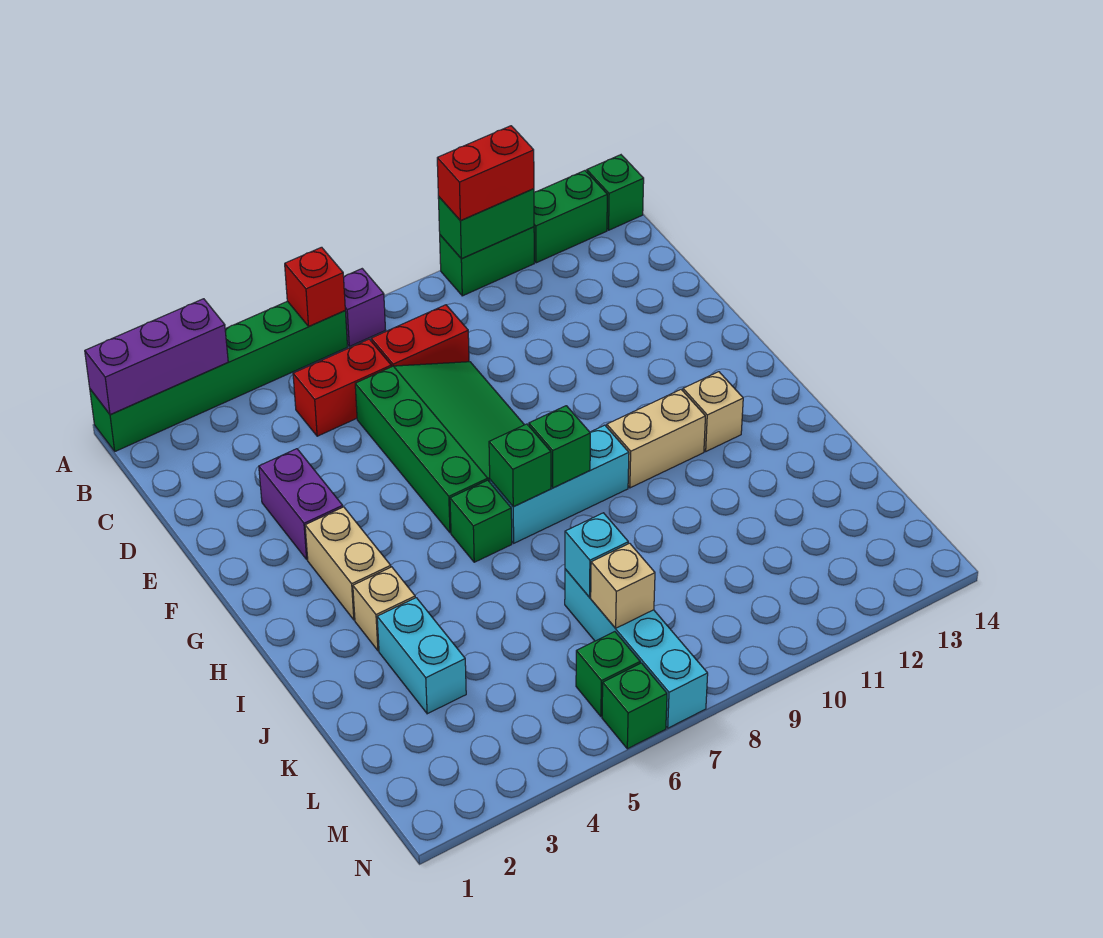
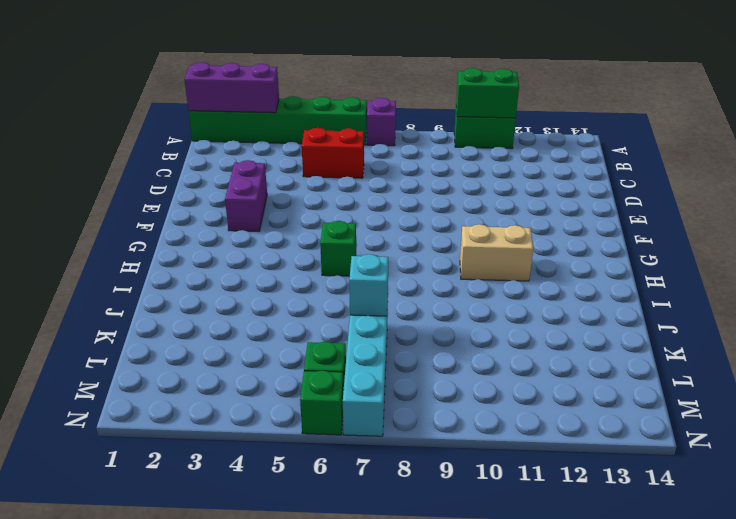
none -> green brick A12:A13 level 1
none -> green brick A14 level 1
none -> red brick C7:C8 level 1

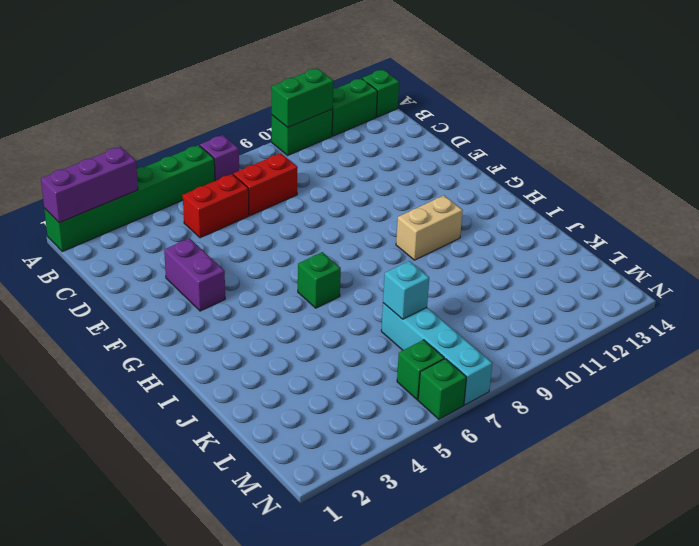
none -> green slope D6:G8 level 1 top 6
none -> tan brick G3:H3 level 1
none -> cyan brick H7:H9 level 1

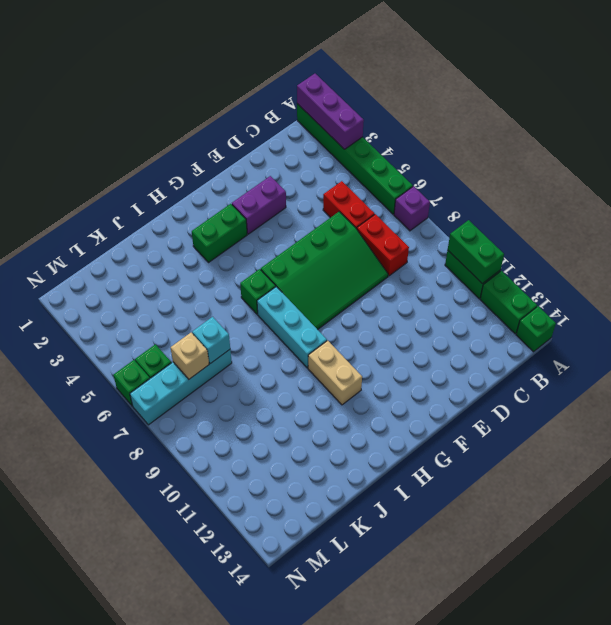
green brick G3:H3 level 1 -> tan brick G3:H3 level 1
none -> tan brick H12 level 1
none -> tan brick I3 level 1
none -> cyan brick J3:K3 level 1

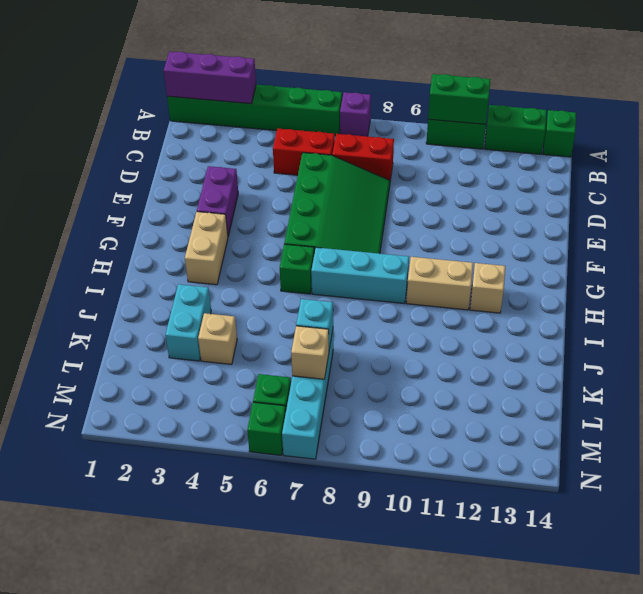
tan brick K4 level 1 -> tan brick I3 level 1
none -> red brick A6 level 2
none -> green brick H7 level 2
none -> green brick H8 level 2

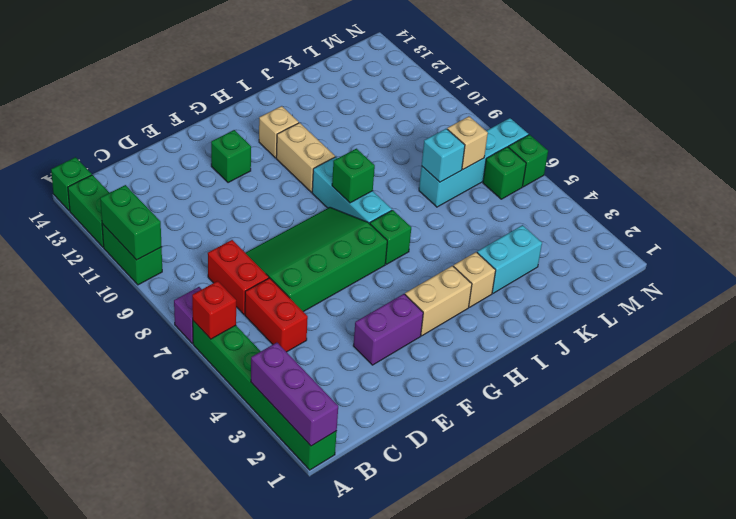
green brick F12 level 1 -> green brick H7 level 2
none -> red brick A10:A11 level 3

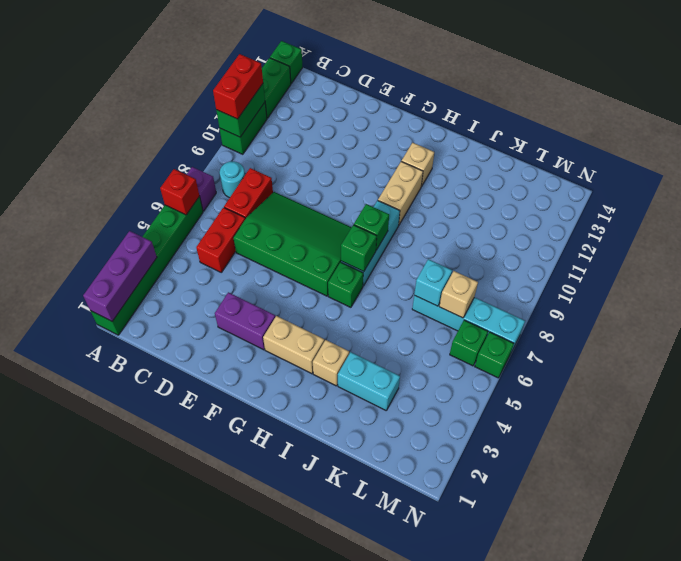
cyan round brick B8 level 1 -> none

